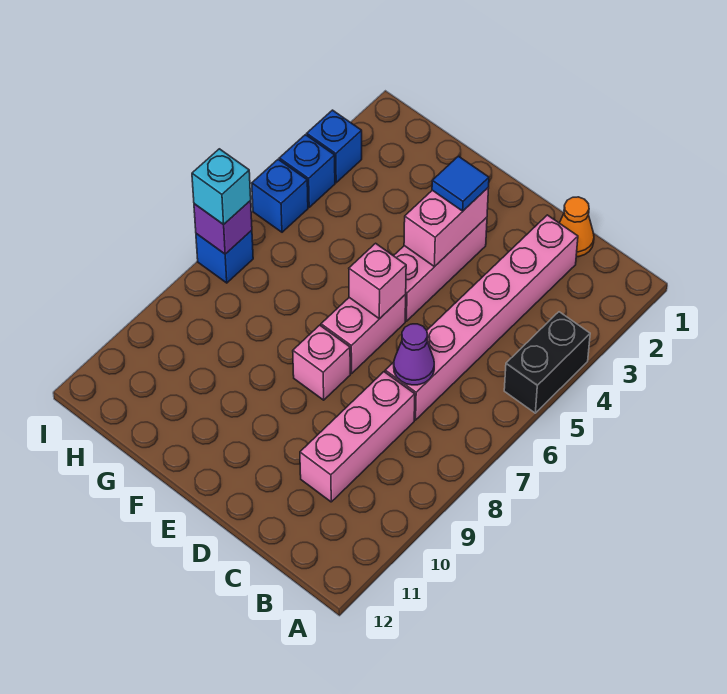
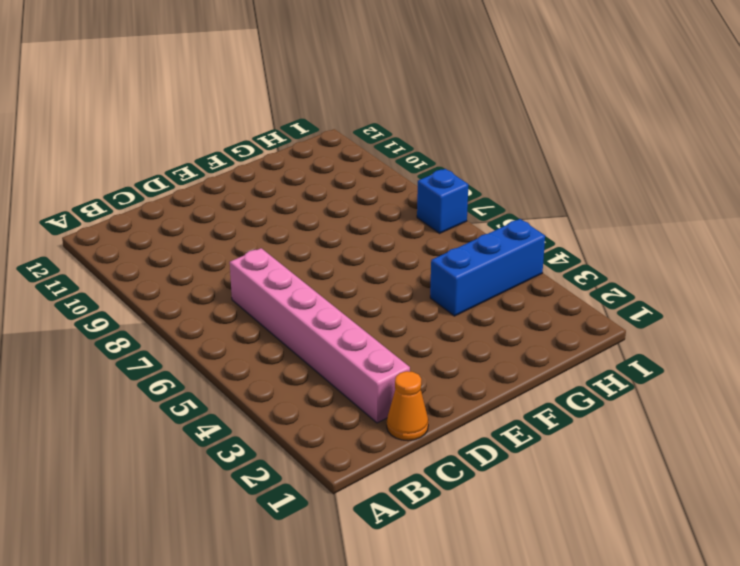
blue brick G4:I4 level 1 -> blue brick I4 level 1
none -> black brick A4:A5 level 1
none -> pink brick C8:C10 level 1
none -> pink brick E3:E5 level 1

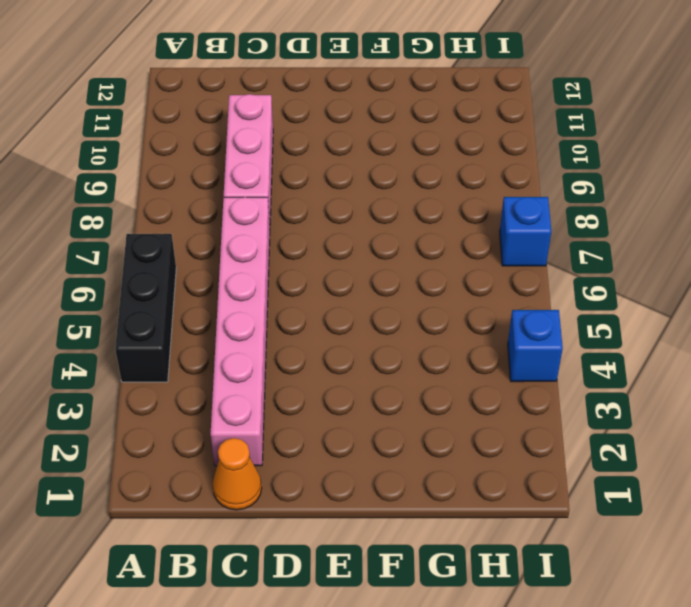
black brick A4:A6 level 1 -> black brick A4:A5 level 1
none -> pink brick E3:E5 level 1
none -> pink brick E6:E7 level 1
none -> pink brick E8 level 1

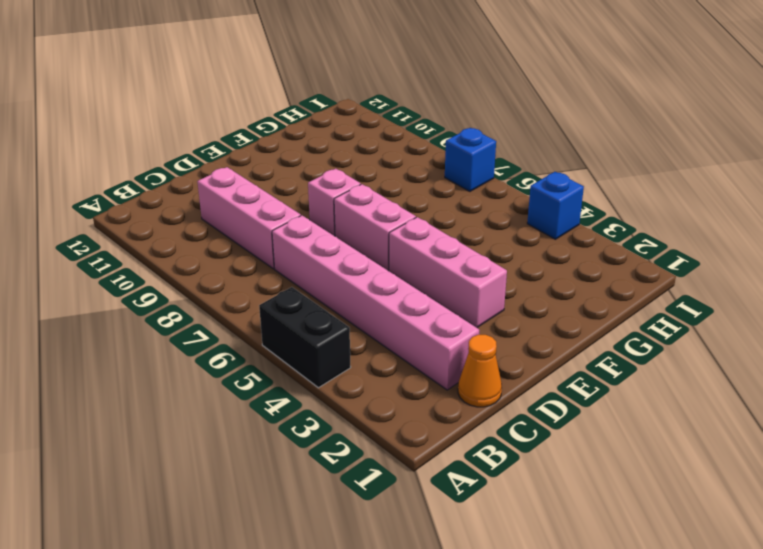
none -> blue brick I3 level 1
none -> blue brick I5 level 1
none -> purple cone C7 level 2

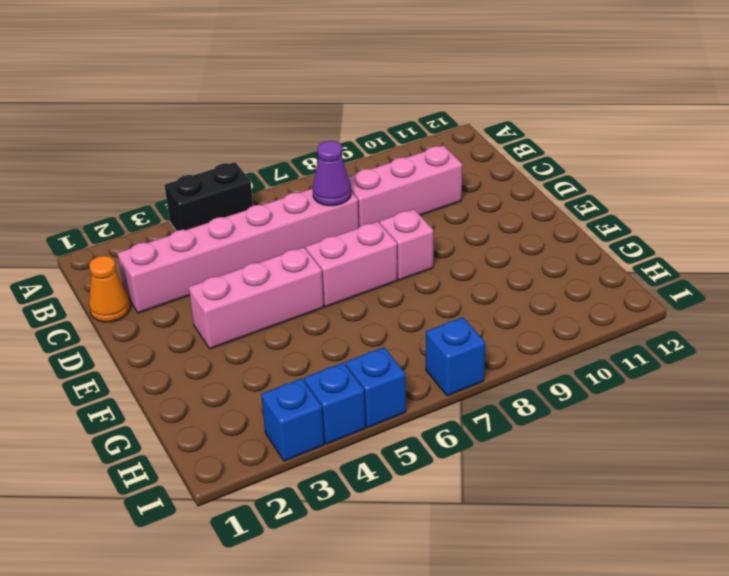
none -> pink brick E3:E4 level 2
none -> pink brick E6 level 2
none -> purple brick I7 level 2

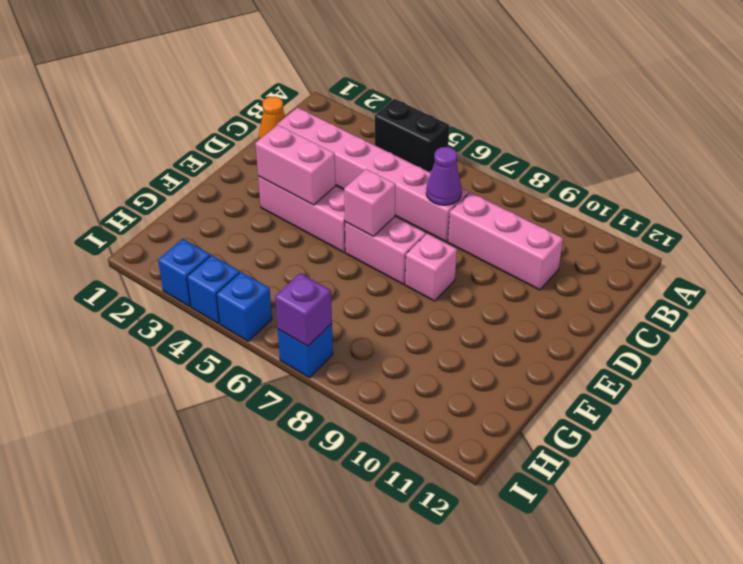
none -> blue tile E3 level 3
none -> cyan brick I7 level 3

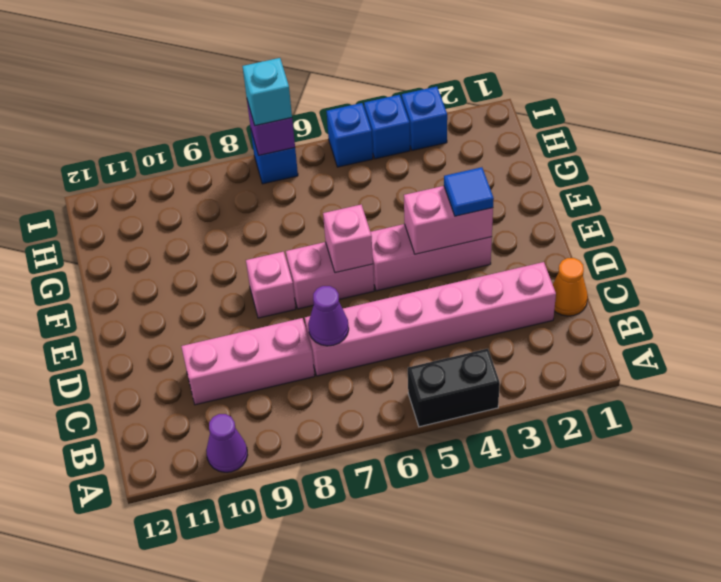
purple cone A10 level 1 -> none

